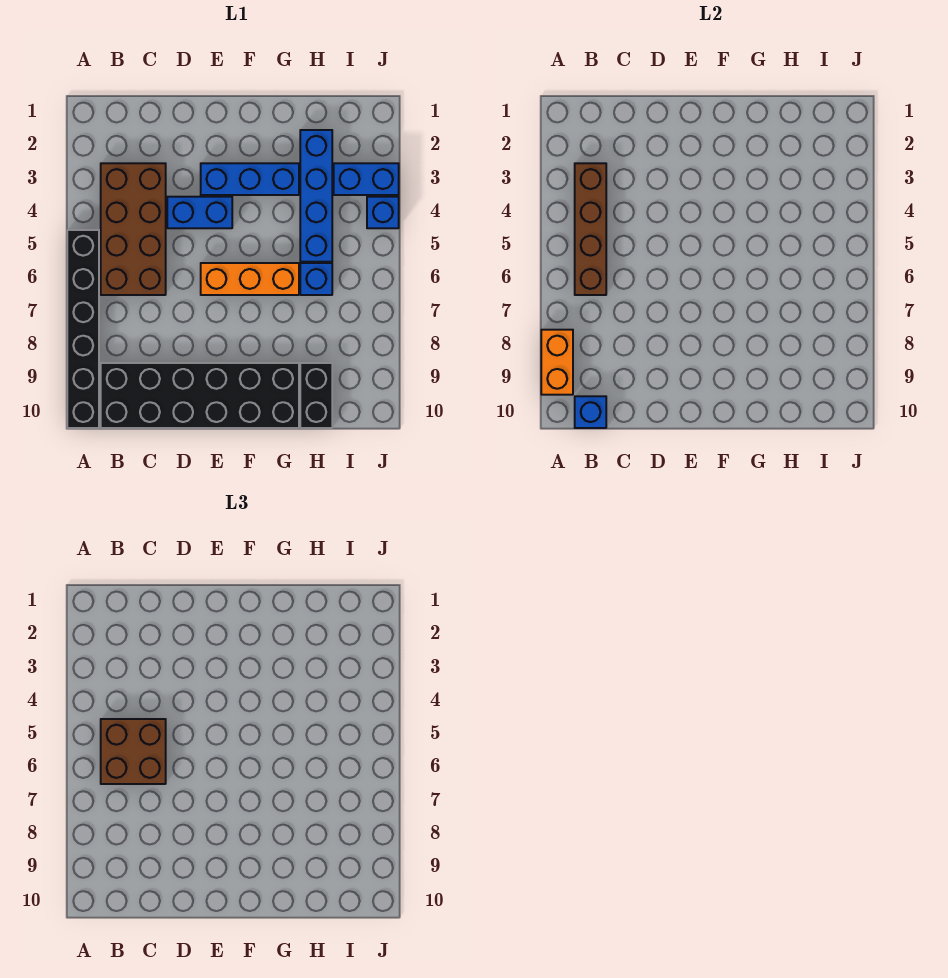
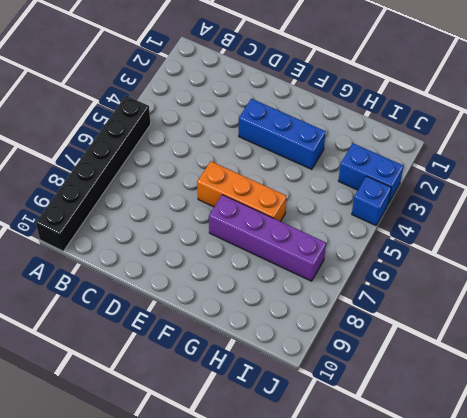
purple brick F7:I7 level 1 -> none
none -> brown brick B3:C6 level 1
none -> black brick B9:G10 level 1
none -> blue brick D4:E4 level 1

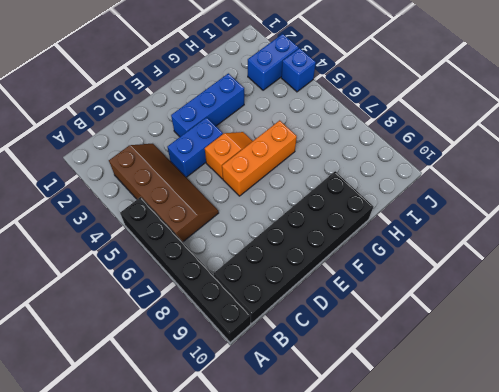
brown slope B3:C6 level 1 top B -> brown brick B3:C6 level 1
orange slope E5:F5 level 1 top E -> none
none -> blue brick H2:H5 level 1
none -> blue brick H6 level 1
none -> black brick H9:H10 level 1

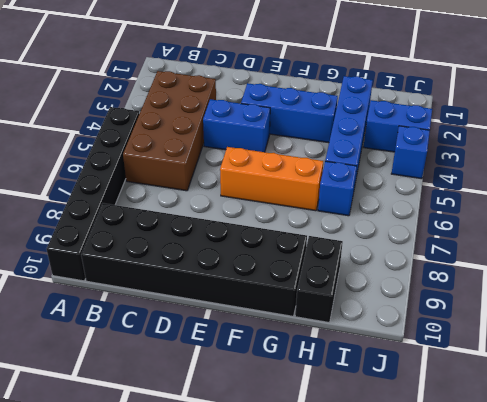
none -> orange brick A8:A9 level 2
none -> brown brick B3:B6 level 2
none -> blue brick B10 level 2

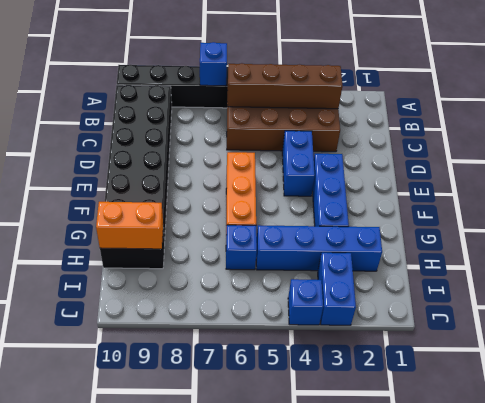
blue brick A7 level 2 -> blue brick B10 level 2
orange brick H9:H10 level 2 -> orange brick A8:A9 level 2
none -> brown brick B5:C6 level 3

